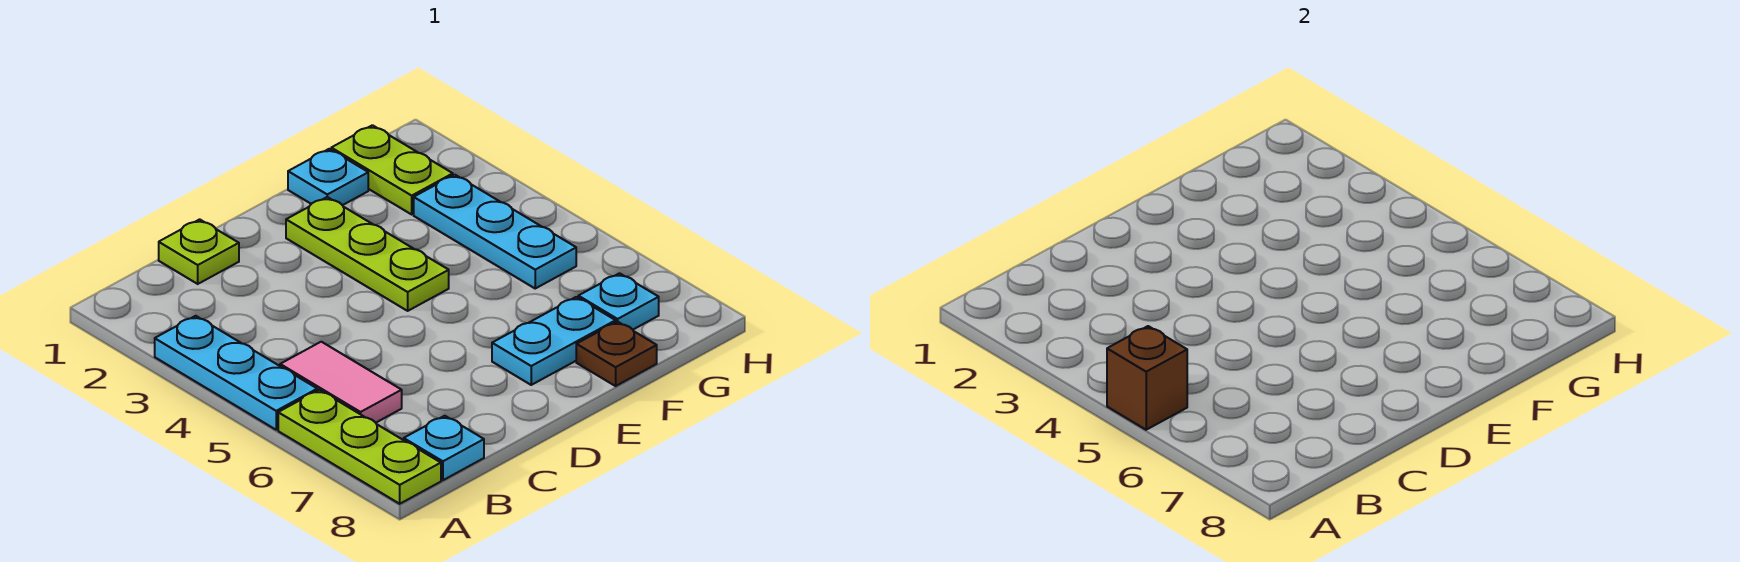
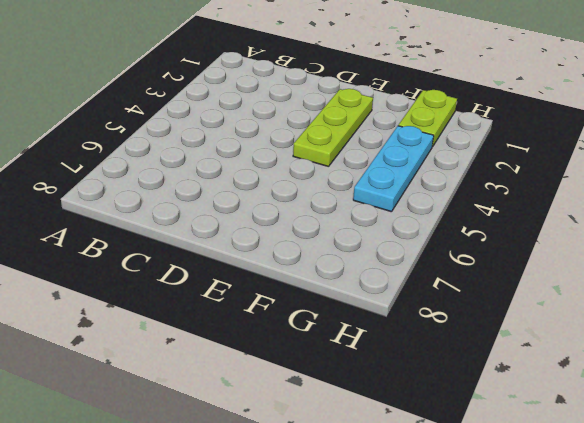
none -> cyan plate A3:A5 level 1
none -> lime plate A6:A8 level 1
none -> pink tile B5:B6 level 1

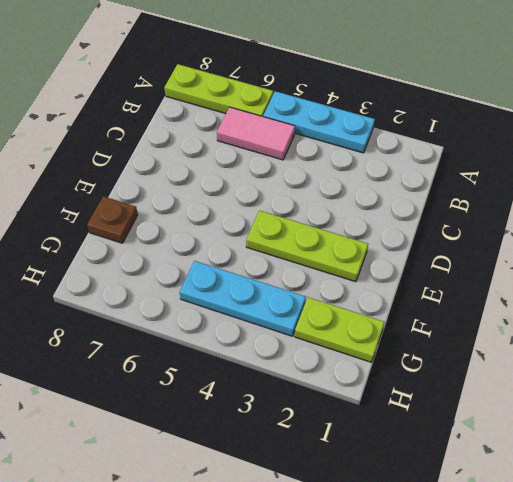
none -> cyan plate B8 level 1
none -> lime plate C1 level 1
none -> cyan plate E7:F7 level 1

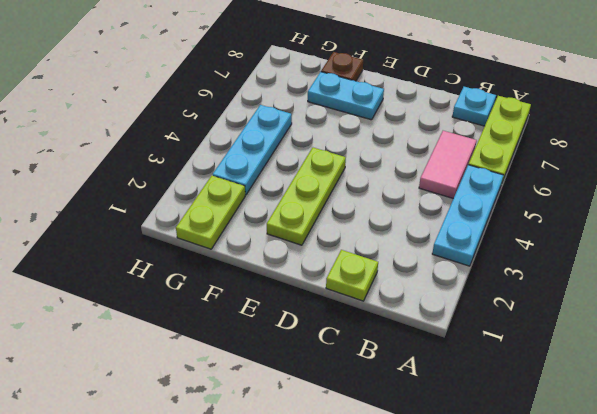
none -> cyan plate F1 level 1
none -> cyan plate G7 level 1
none -> brown brick A5 level 2

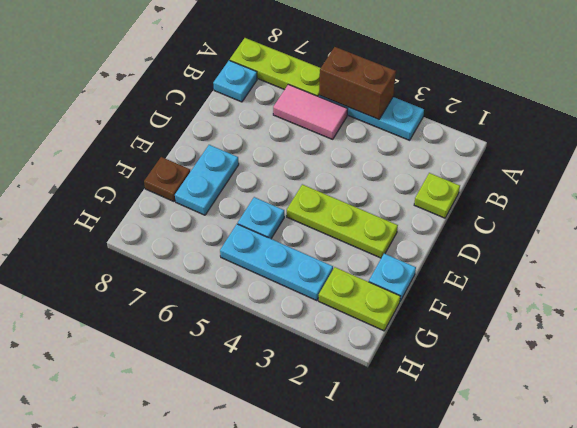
brown brick A4:A5 level 2 -> brown brick A5 level 2
cyan plate F5 level 1 -> cyan plate G7 level 1

